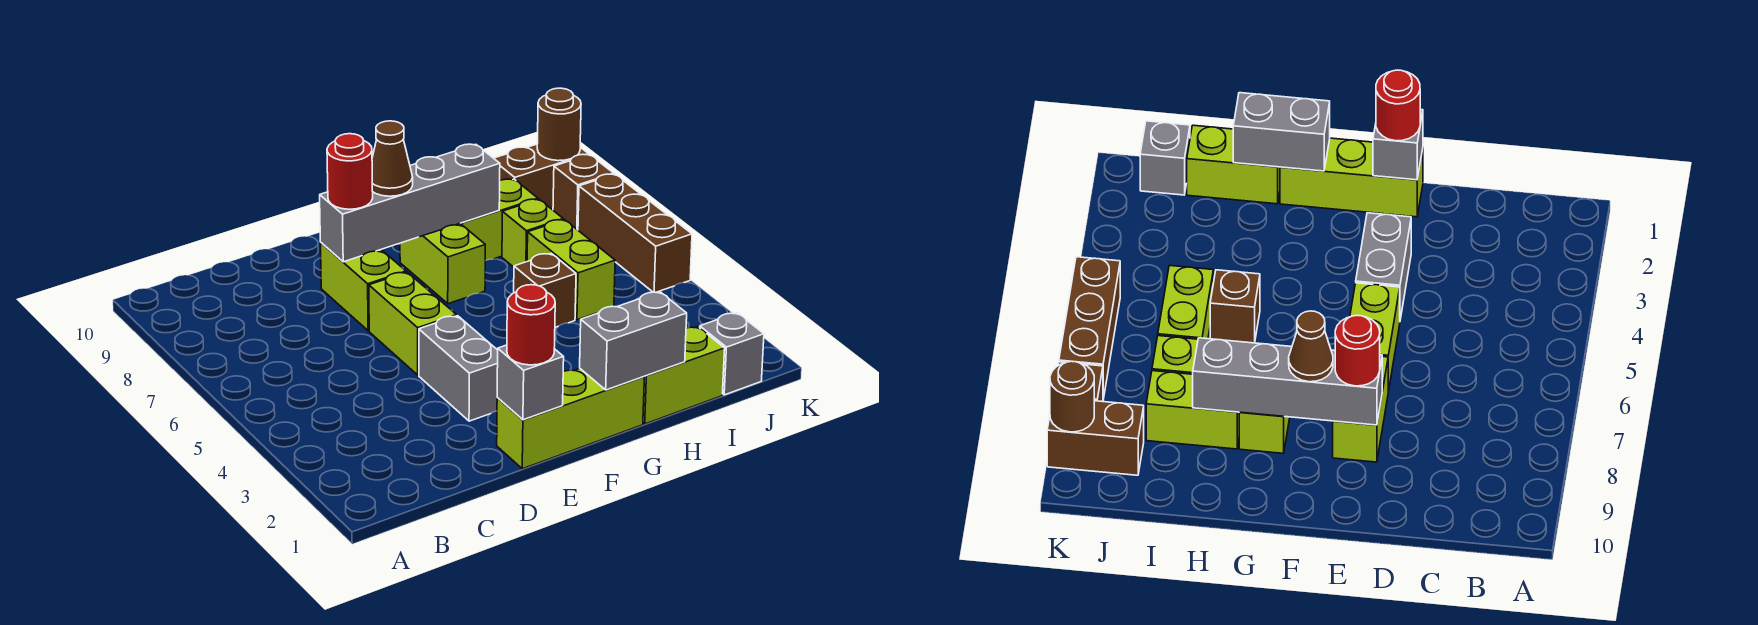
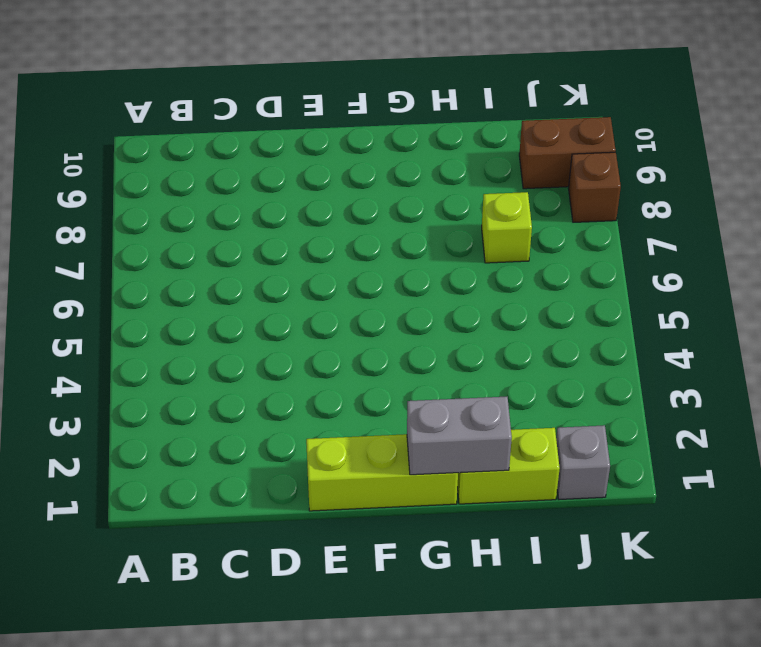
none -> grey brick E3:E4 level 1
none -> lime brick E5:E6 level 1
none -> lime brick E7:E8 level 1

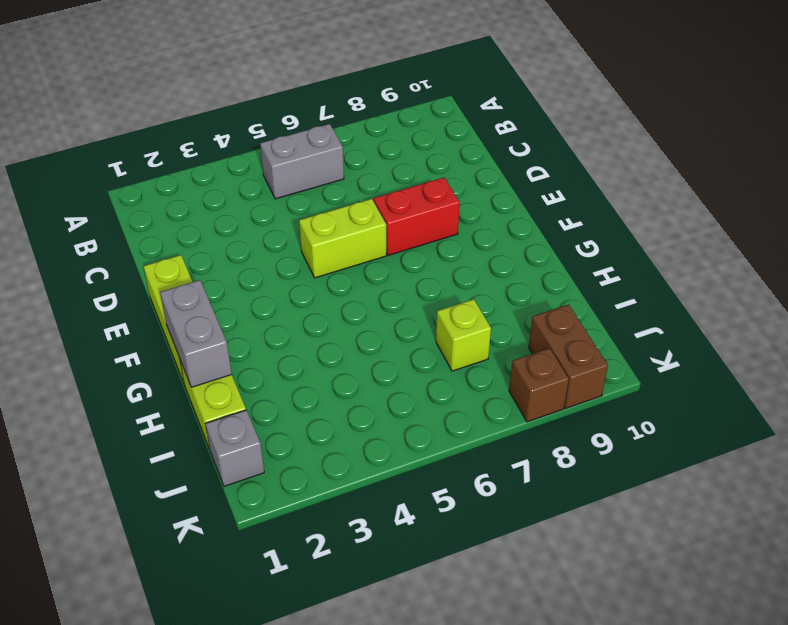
grey brick B5:B6 level 1 -> grey brick E3:E4 level 1
red brick E7:E8 level 1 -> lime brick E7:E8 level 1
none -> lime brick G7:G8 level 1
none -> brown brick H5 level 1
none -> lime brick H8:I8 level 1

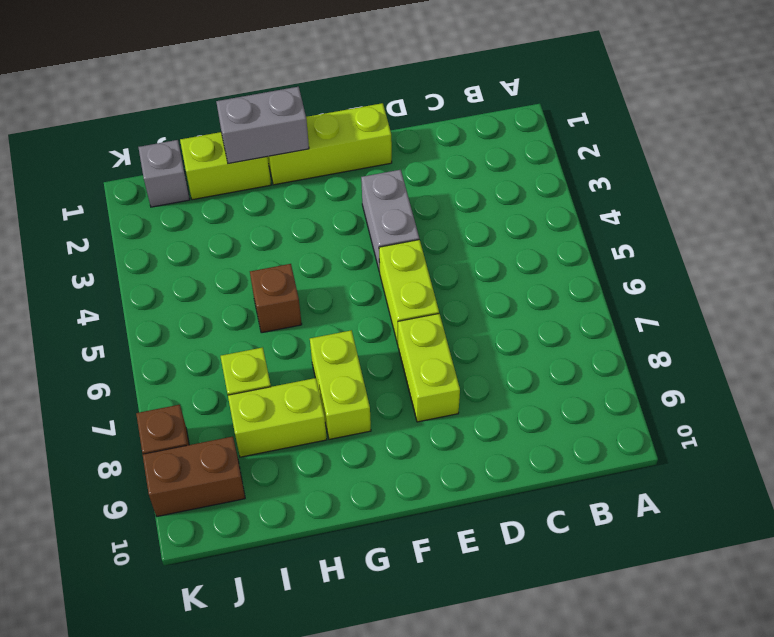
none -> lime brick I5:I6 level 1
none -> brown brick K5:K7 level 1
none -> grey brick E1 level 2

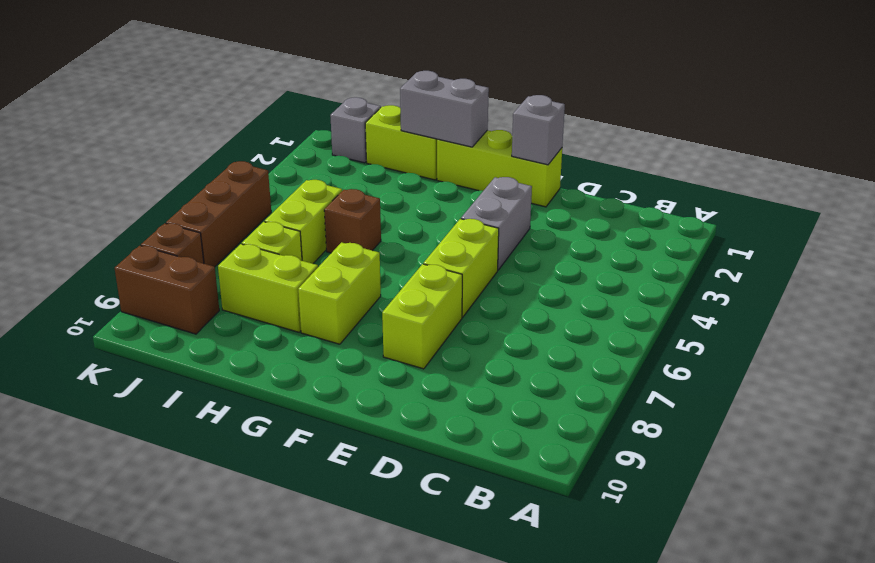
none -> grey brick E8:H8 level 2
none -> brown round brick K9 level 2
none -> red round brick E1 level 3

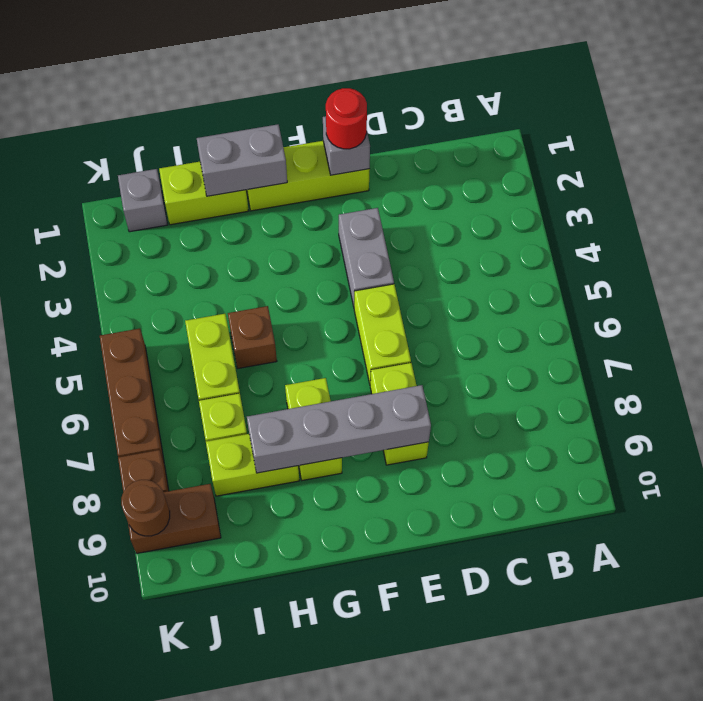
none -> red round brick E8 level 3
none -> brown cone F8 level 3

